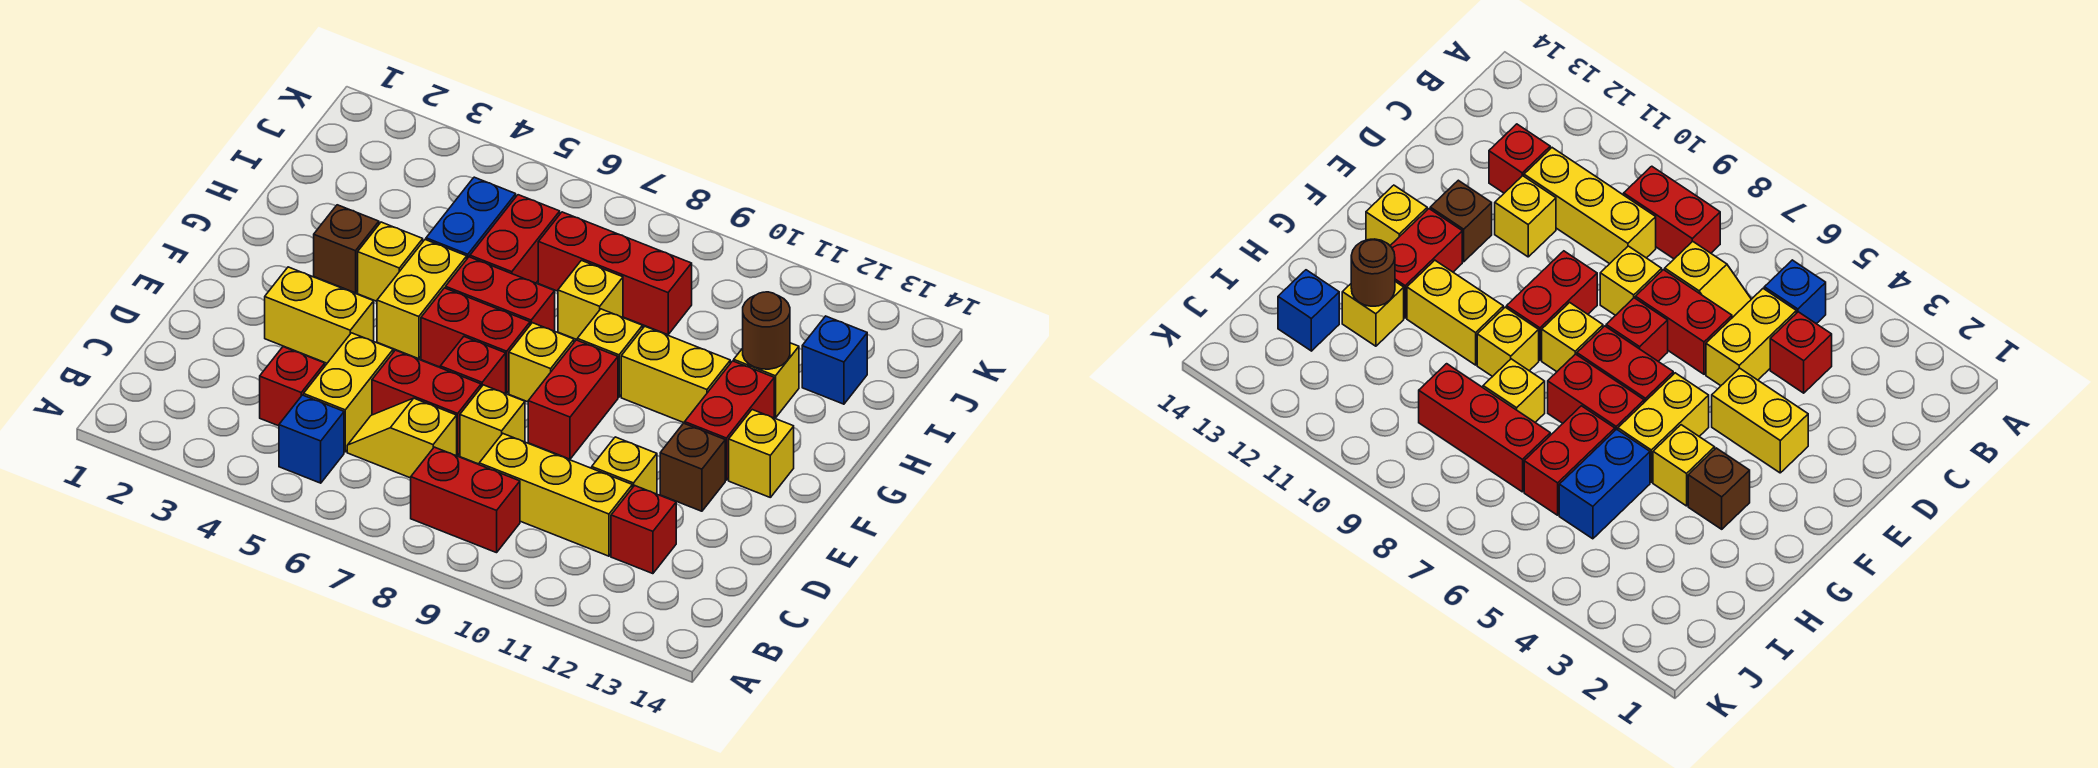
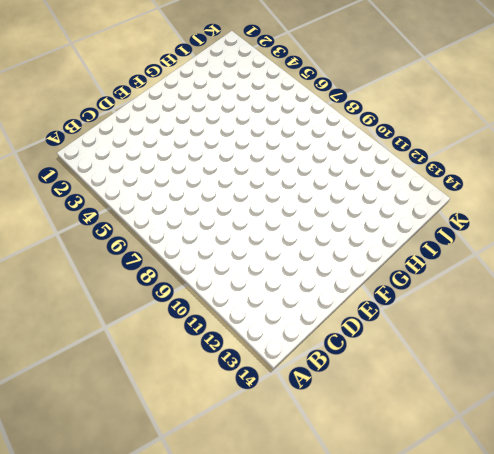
none -> blue brick B5 level 1
none -> red brick B8:B9 level 1
none -> red brick C4 level 1
none -> yellow brick C5:D5 level 1

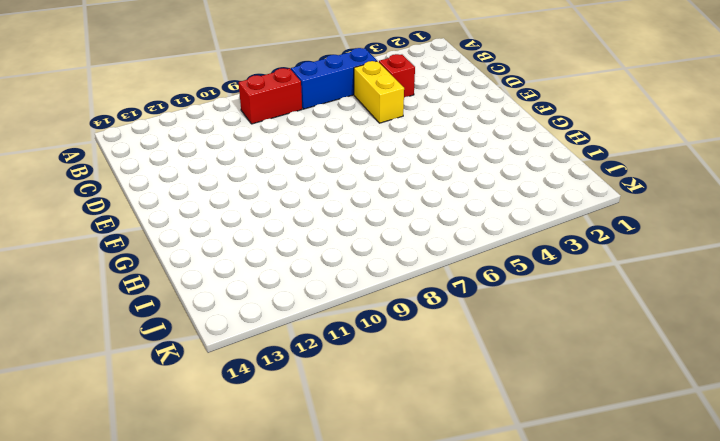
blue brick B5:B7 level 1 -> blue brick B5 level 1
none -> yellow slope C6:C7 level 1 top 7
none -> yellow brick C9:C11 level 1
none -> red brick C12 level 1
none -> red brick D6:D7 level 1

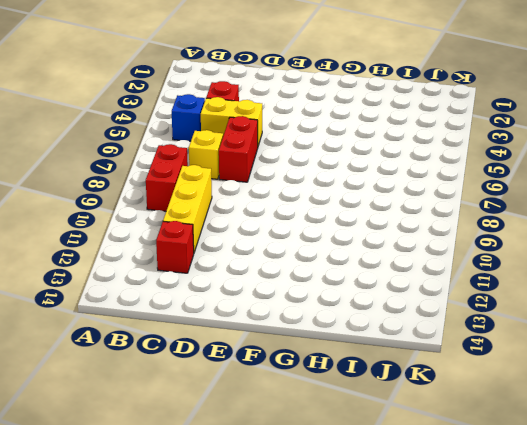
none -> yellow brick D8 level 1
none -> yellow brick D11 level 1
none -> yellow brick E3:E4 level 1
none -> red brick E7 level 1

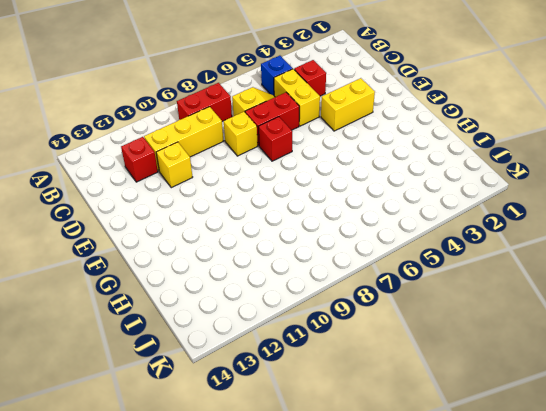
none -> red brick E9:F9 level 1
none -> brown brick E12 level 1
none -> yellow brick F5:G5 level 1
none -> red brick F6:F7 level 1

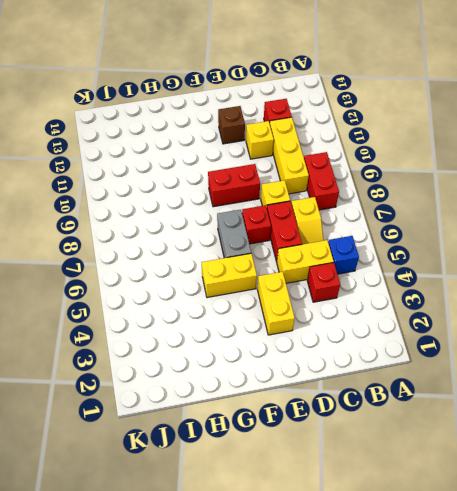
grey brick F6:F7 level 1 -> red brick F6:F7 level 1
none -> yellow brick F8 level 1
none -> red brick F12:G12 level 1
none -> yellow brick F13 level 1
none -> brown brick G3 level 1

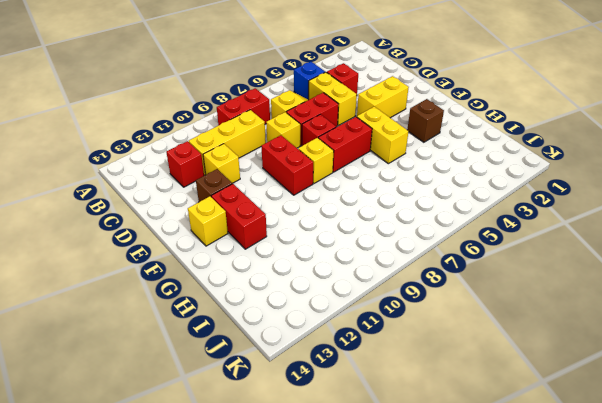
none -> yellow brick G4 level 1
none -> red brick G6:G7 level 1
none -> yellow brick G9 level 1
none -> yellow brick G10:G11 level 1

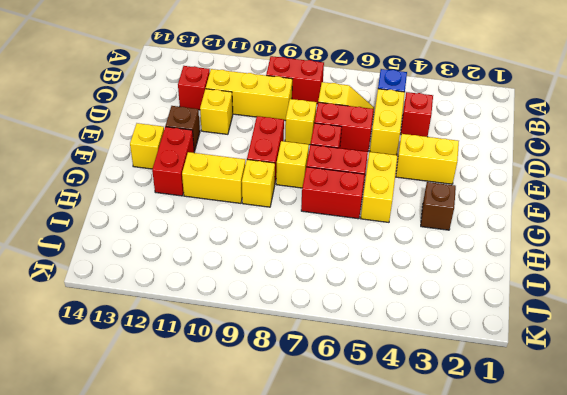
none -> yellow brick G4 level 1
none -> blue brick H5:I5 level 1
none -> red brick H6:I6 level 1
none -> yellow brick H8 level 1

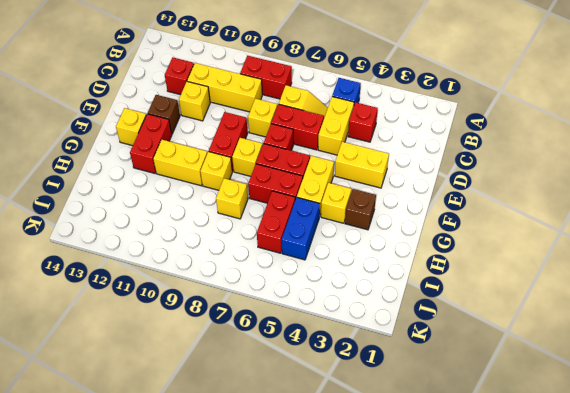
none -> yellow brick H12 level 1
none -> red brick I7:I9 level 1
none -> blue brick I13 level 1
none -> brown round brick H12 level 2

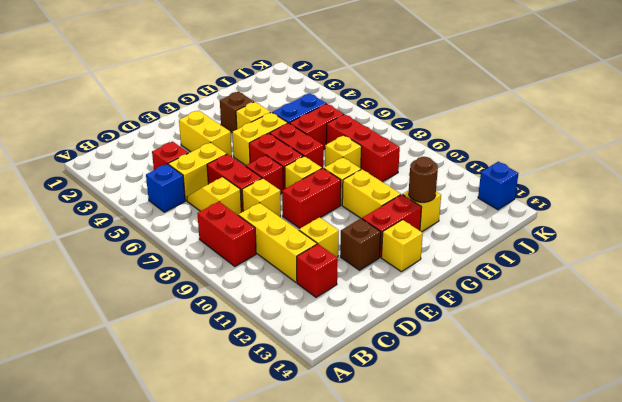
blue brick K13 level 1 -> blue brick I13 level 1

